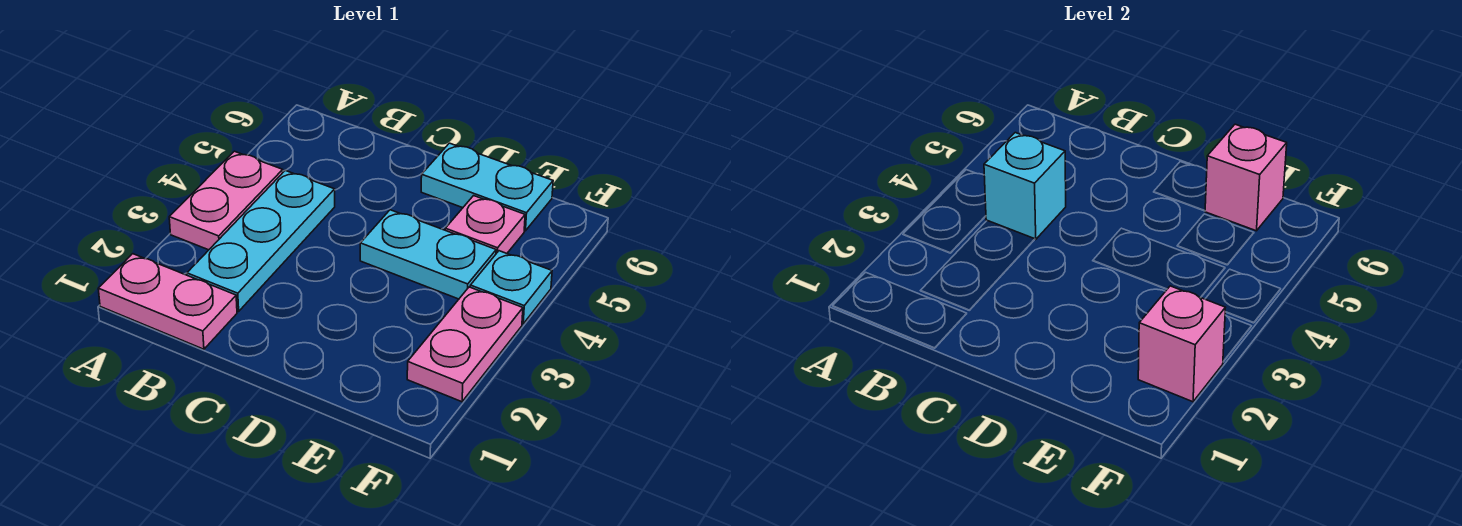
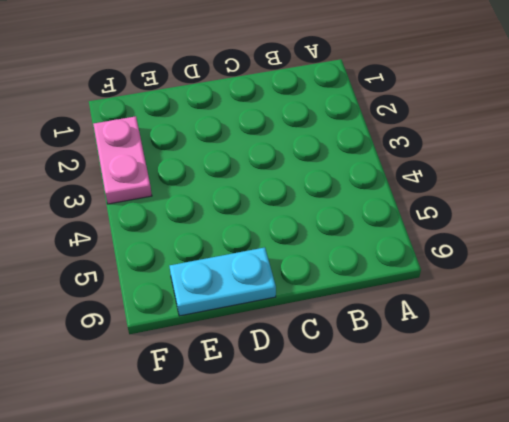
none -> pink plate A1:B1 level 1
none -> pink plate A3:A4 level 1

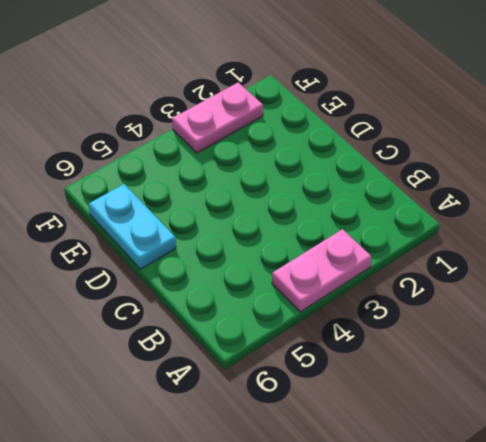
none -> pink plate A1:B1 level 1
none -> cyan plate B2:B4 level 1

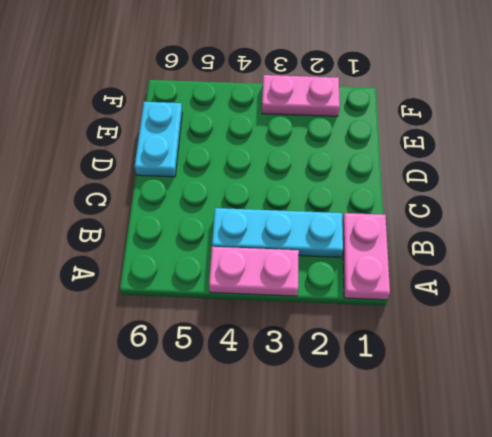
none -> cyan plate D4:E4 level 1
none -> pink plate E5 level 1

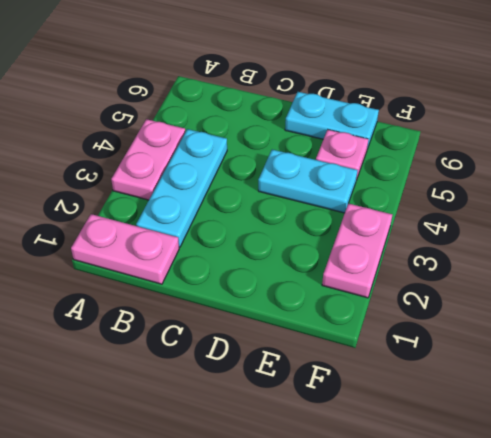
none -> cyan plate F4 level 1
none -> cyan brick B4 level 2

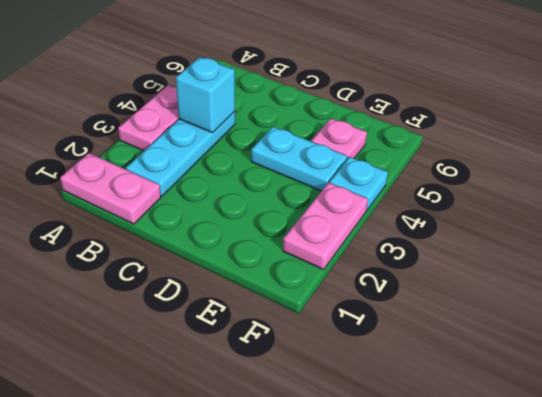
none -> cyan plate D6:E6 level 1
none -> pink brick E6 level 2

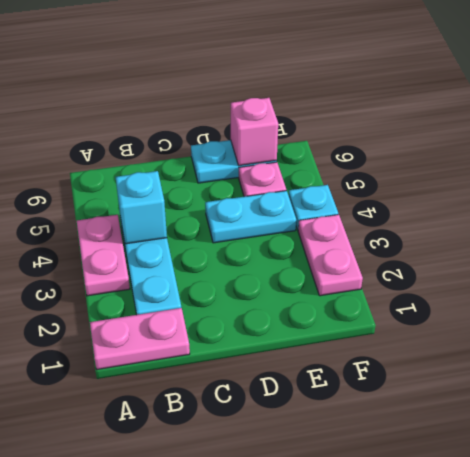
none -> pink brick F2 level 2

